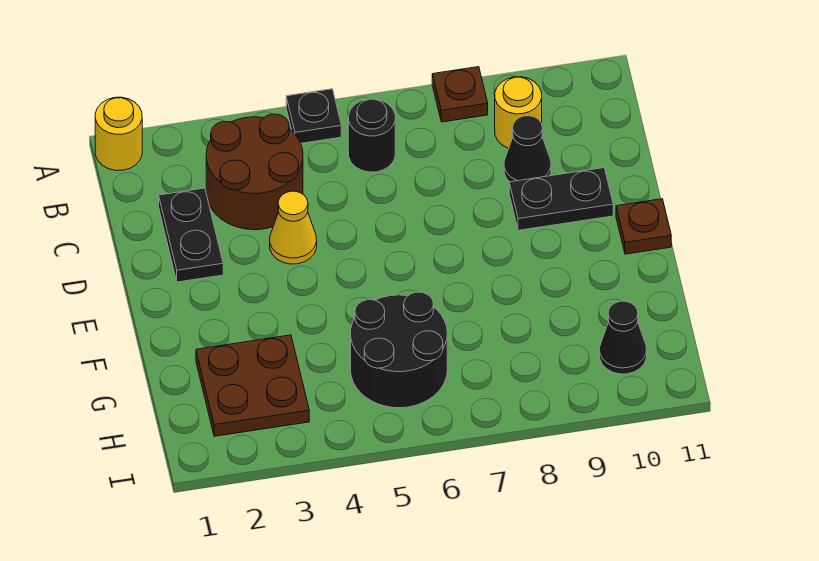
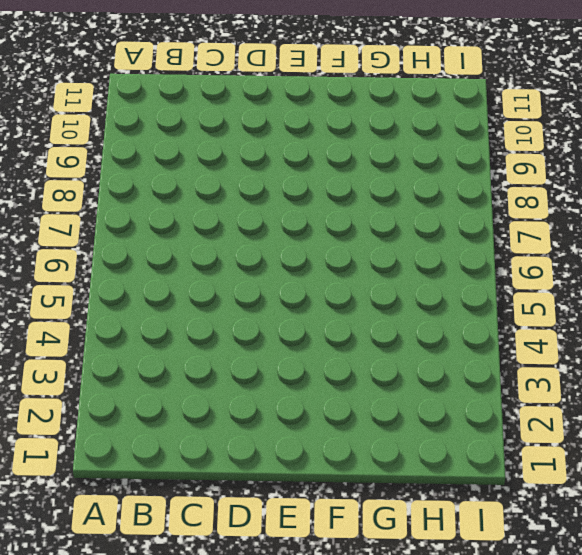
none -> yellow round brick A1 level 1
none -> black plate A5 level 1
none -> brown plate A8 level 1

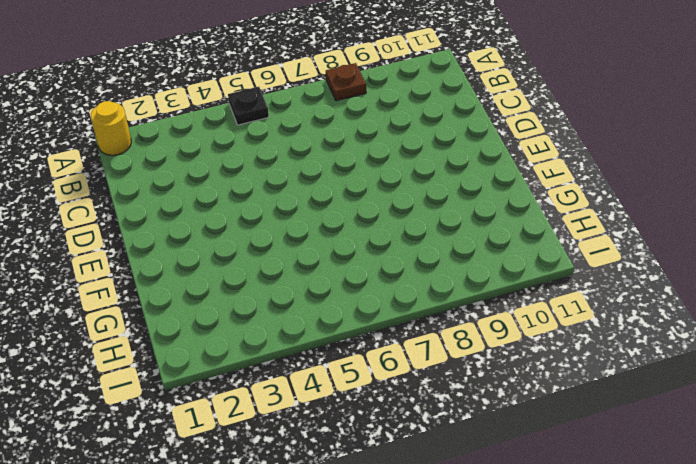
none -> brown round brick B3:C4 level 1
none -> black round brick B6 level 1
none -> yellow round brick B9 level 1

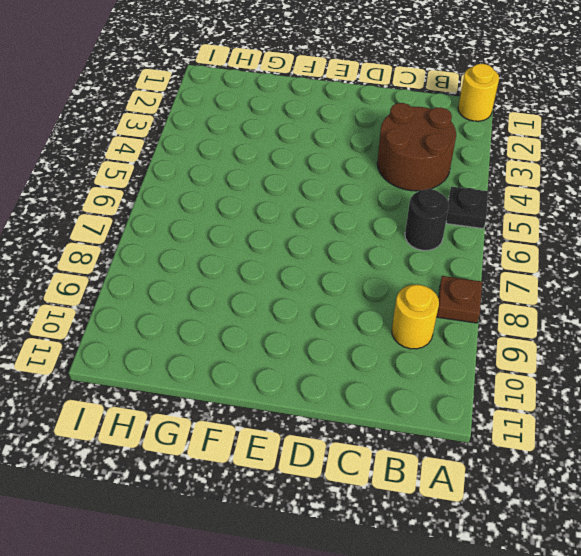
none -> black plate C2:D2 level 1
none -> black cone C9 level 1
none -> yellow cone D4 level 1

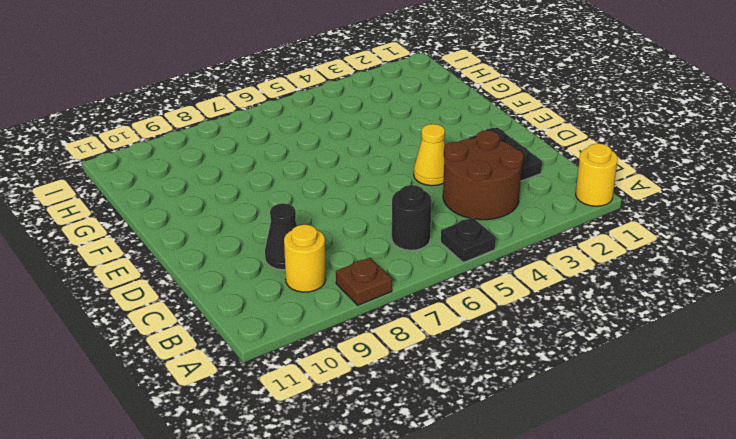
none -> black plate D9:D10 level 1
none -> brown plate E11 level 1
none -> brown plate G2:H3 level 1

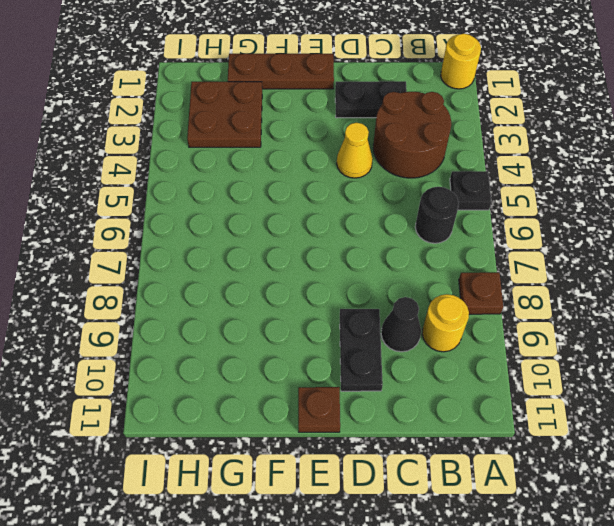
brown plate E1:G1 level 1 -> none
none -> black round brick G5:H6 level 1
none -> black cone H10 level 1

